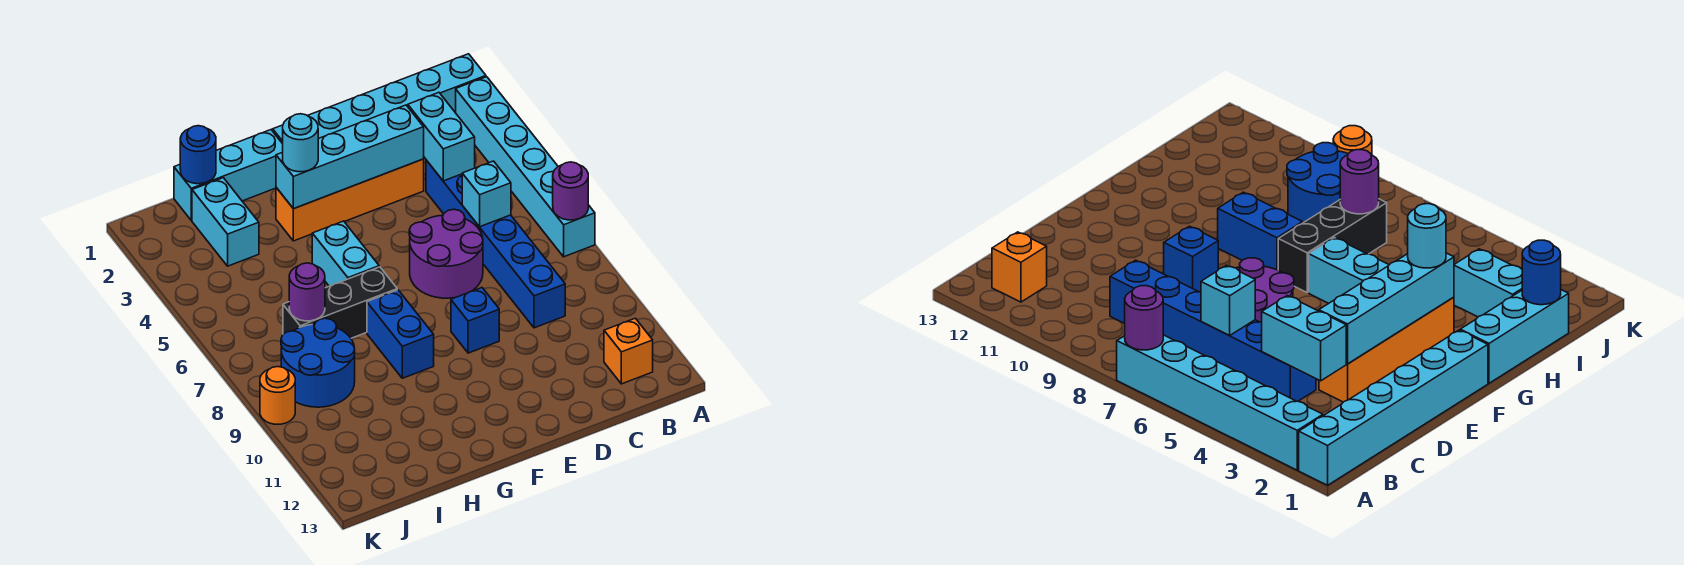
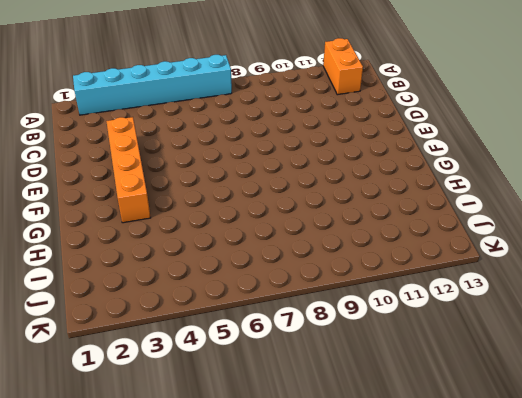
orange brick A12:B12 level 1 -> orange brick B12 level 1
none -> cyan brick A1:F1 level 1
none -> blue brick C4:C9 level 1
none -> purple round brick D6:E7 level 1

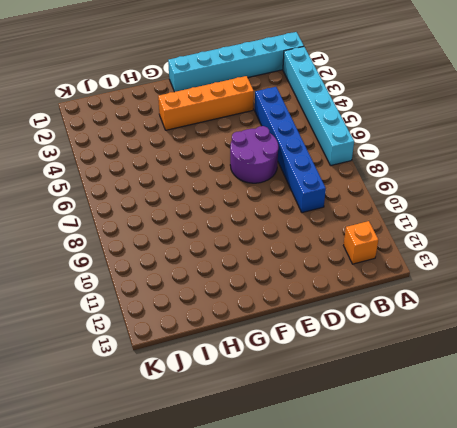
none -> blue brick E9 level 1
none -> cyan brick G1:I1 level 1
none -> cyan brick G5:G6 level 1

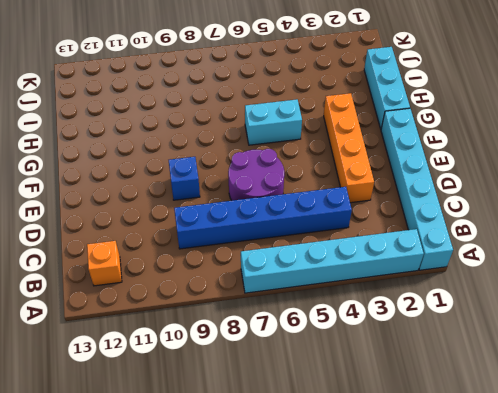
none -> black brick G7:I7 level 1
none -> blue brick G8:G9 level 1
none -> cyan brick I2:I3 level 1

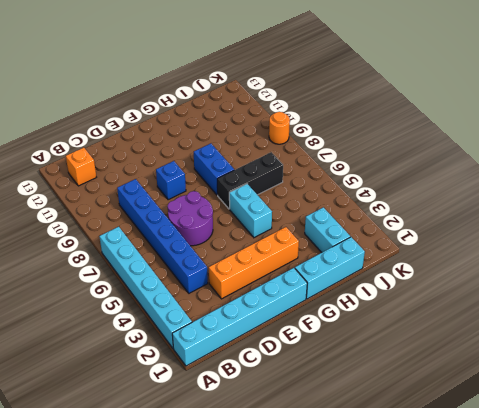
none -> blue round brick I8:J9 level 1
none -> purple round brick A7 level 2
none -> cyan brick C3:C4 level 2

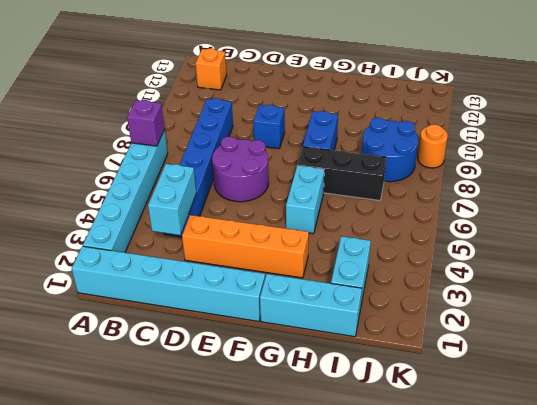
purple brick A7 level 2 -> purple round brick A7 level 2
none -> cyan brick C6 level 2
none -> cyan brick D3:G3 level 2
none -> blue round brick I1 level 2

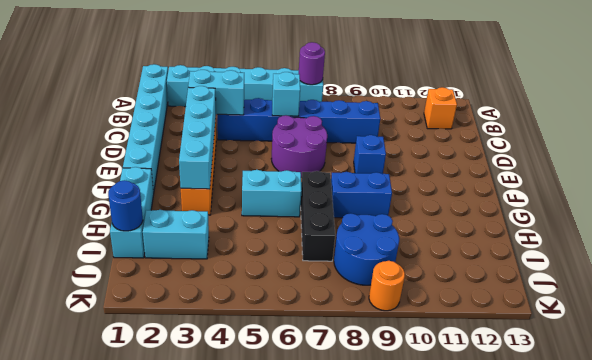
none -> purple round brick I7 level 2
none -> cyan round brick G3 level 3

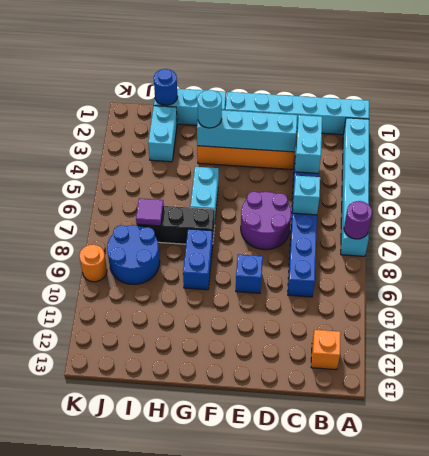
purple tile I7 level 2 -> purple round brick I7 level 2

